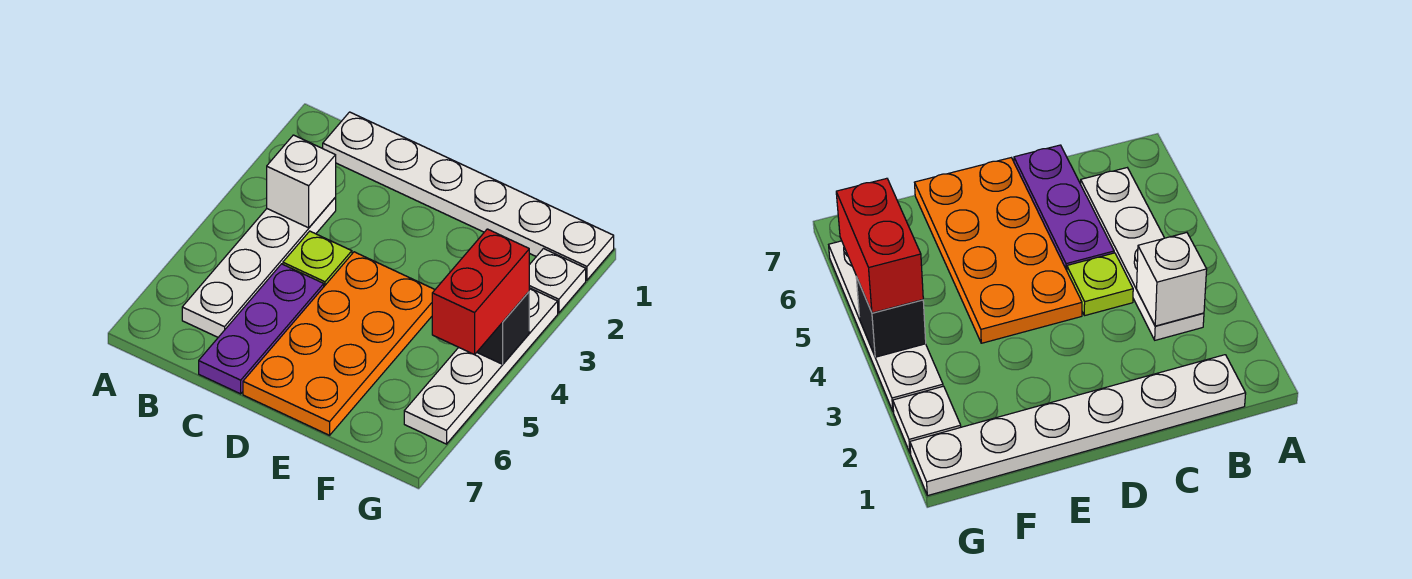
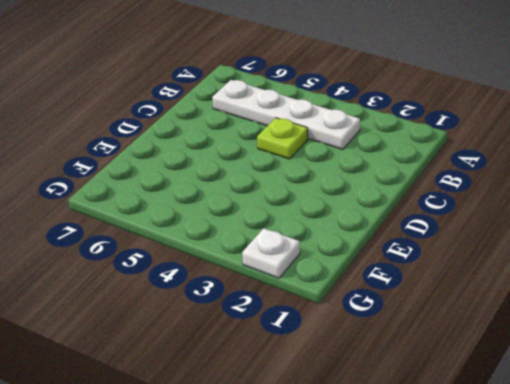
none -> white plate B1:G1 level 1
none -> purple plate C5:C7 level 1

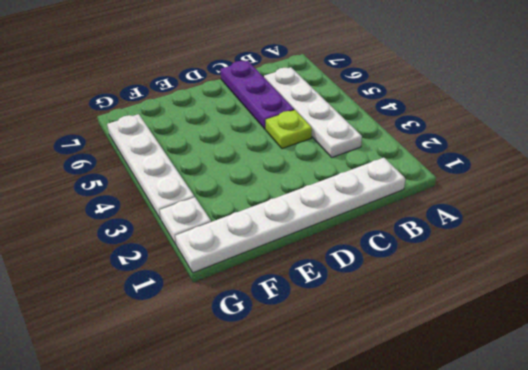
none -> orange plate D4:E7 level 1
none -> white brick B3 level 2

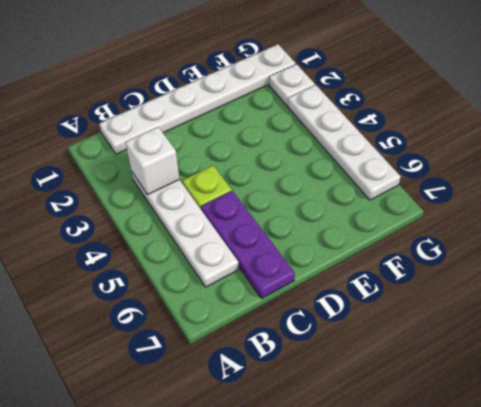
none -> orange plate D4:E7 level 1
none -> black brick G4 level 2

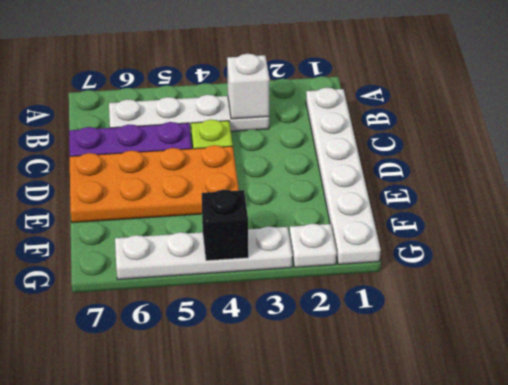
none -> red brick G4:G5 level 3

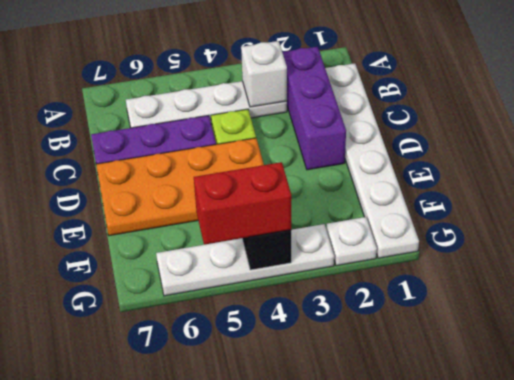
purple brick B2:D2 level 1 -> none

